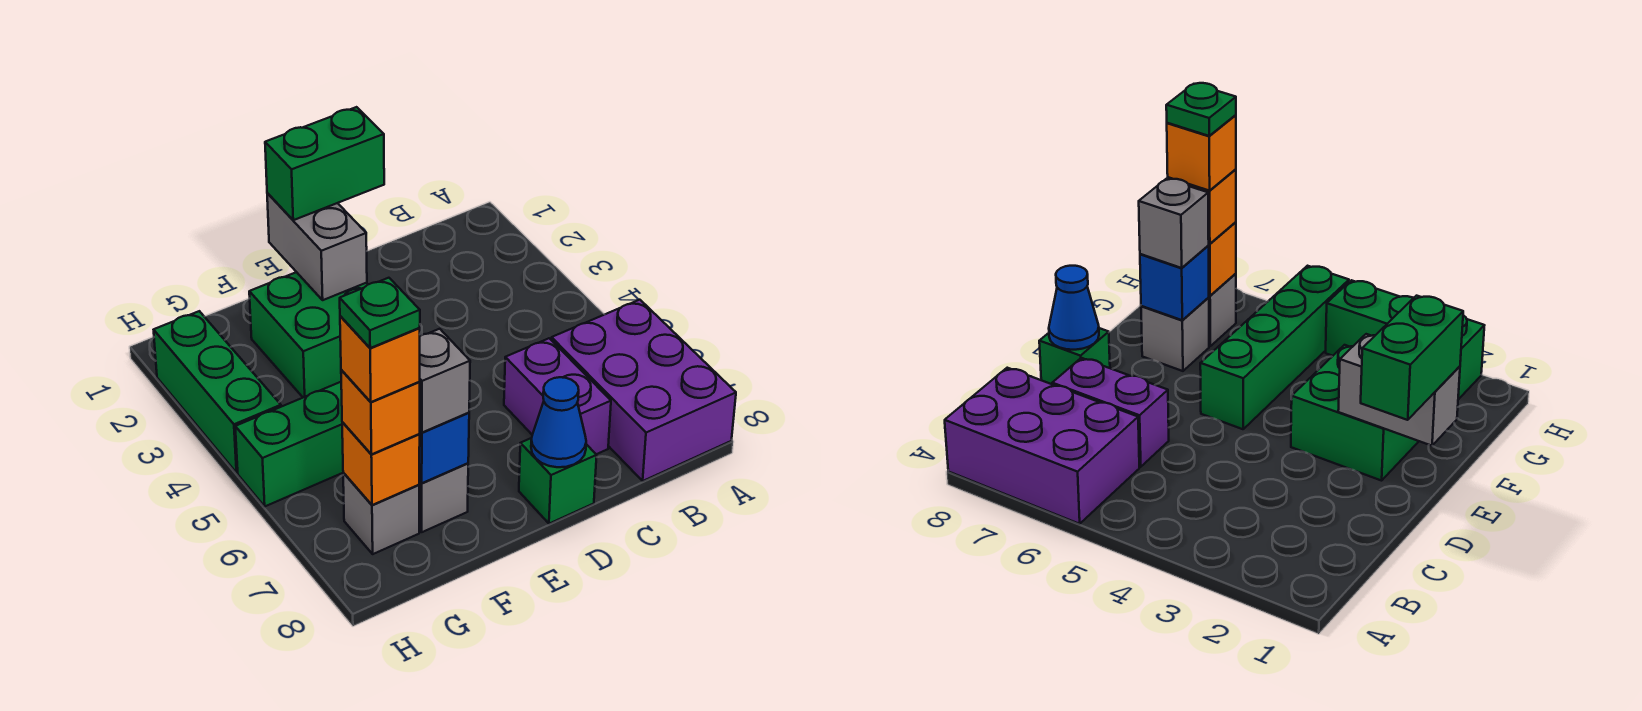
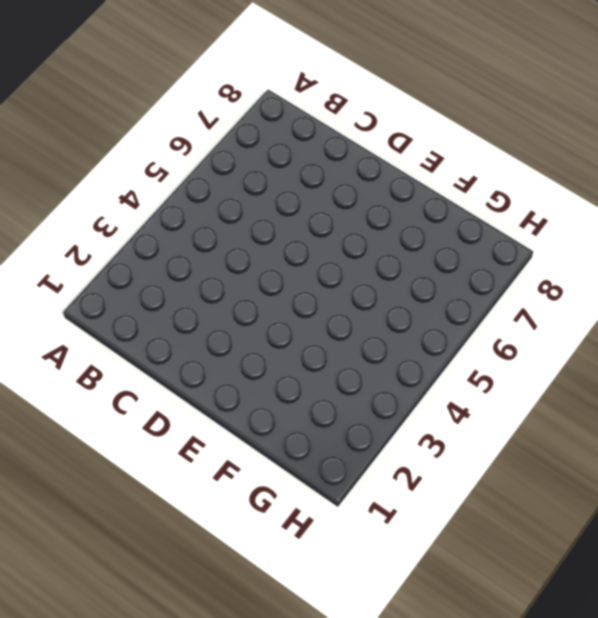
none -> purple brick A6:B8 level 1
none -> purple brick C6:C7 level 1
none -> green brick D8 level 1

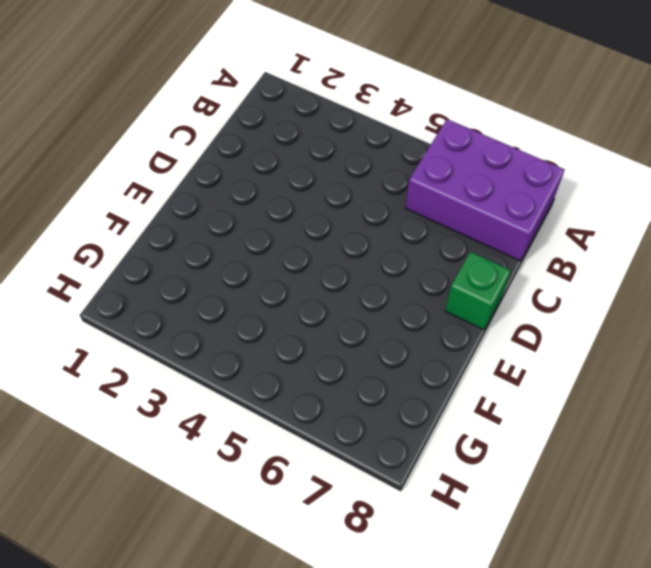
none -> purple brick C6:C7 level 1
none -> green brick E2:F3 level 1
none -> green brick E5:H5 level 1

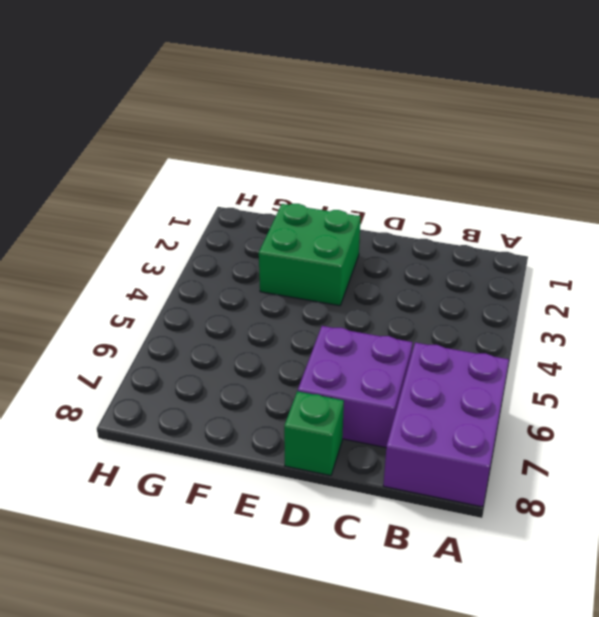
purple brick C6:D7 level 1 -> purple brick C6:C7 level 1
none -> green brick E5:H5 level 1
none -> grey brick F7 level 1
none -> grey brick G7 level 1

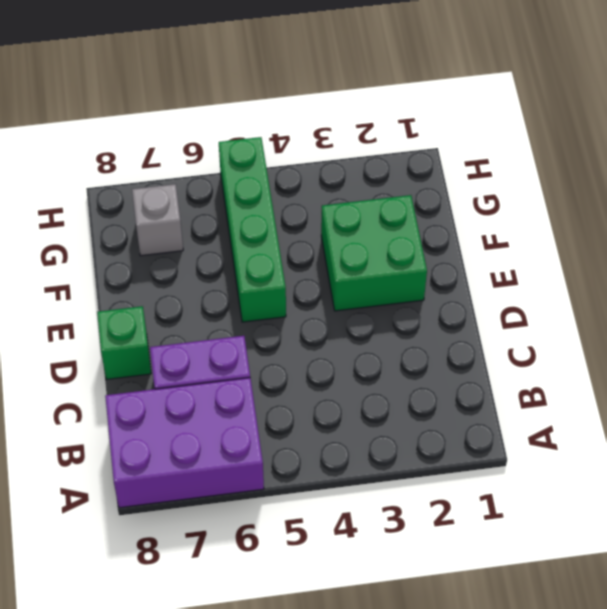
none -> grey brick F7 level 1
none -> green brick H2:H4 level 1
none -> blue cone D8 level 2

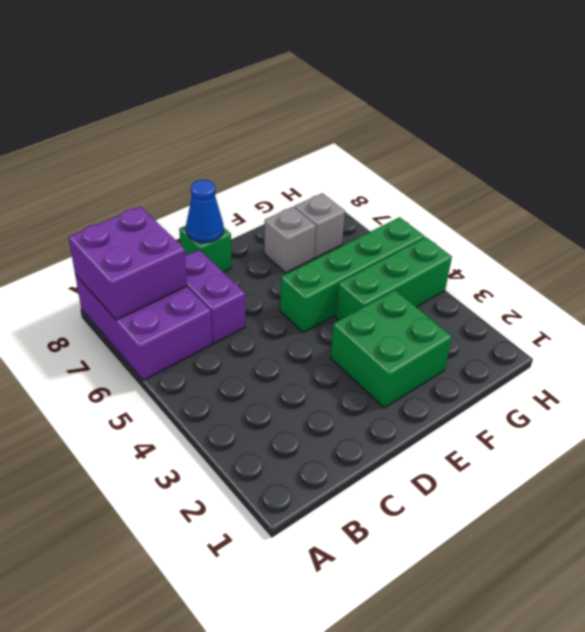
purple brick A7:B8 level 2 -> none
green brick F4:H4 level 1 -> green brick H2:H4 level 1
none -> grey brick E1:E2 level 2
none -> blue brick F7 level 2
none -> orange brick G7 level 2

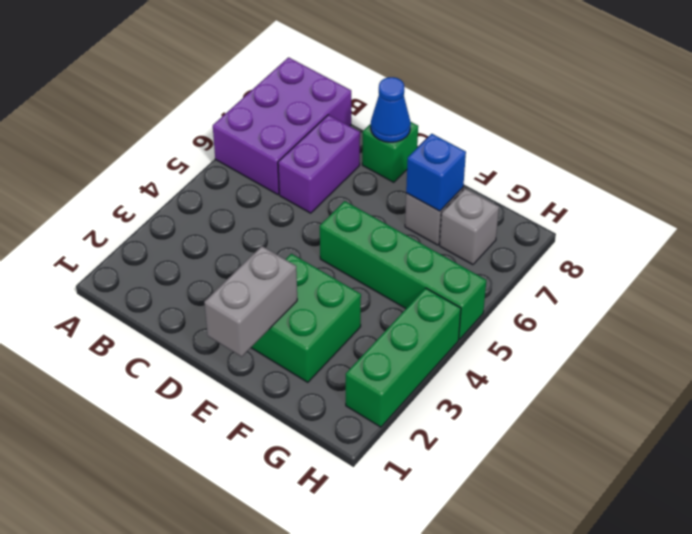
none -> orange brick G7 level 2
none -> green brick D1:E1 level 3
none -> grey brick F7 level 3

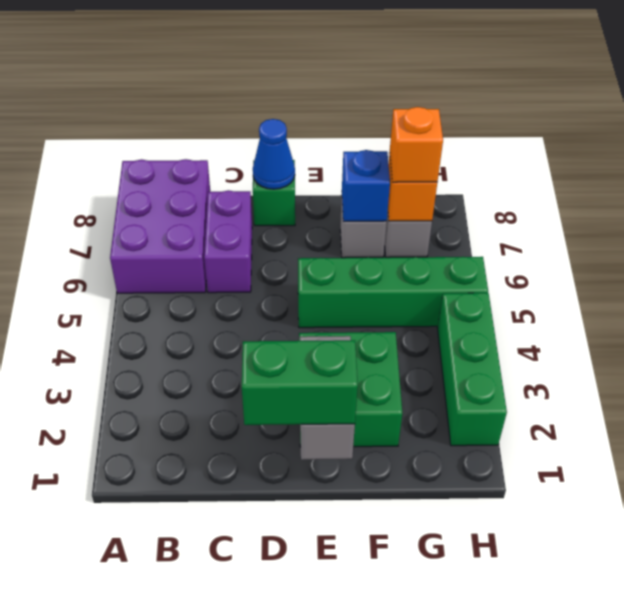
none -> grey brick F7 level 3
none -> orange brick G7 level 4
none -> green plate G7 level 5

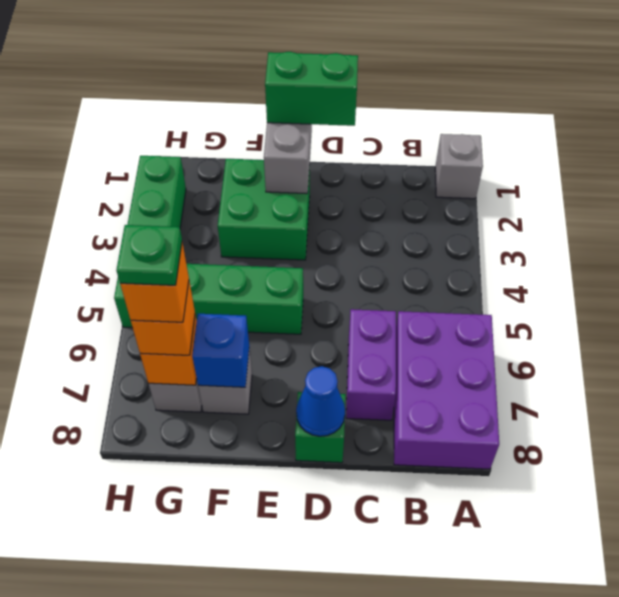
grey brick A1 level 1 -> grey brick F7 level 3

